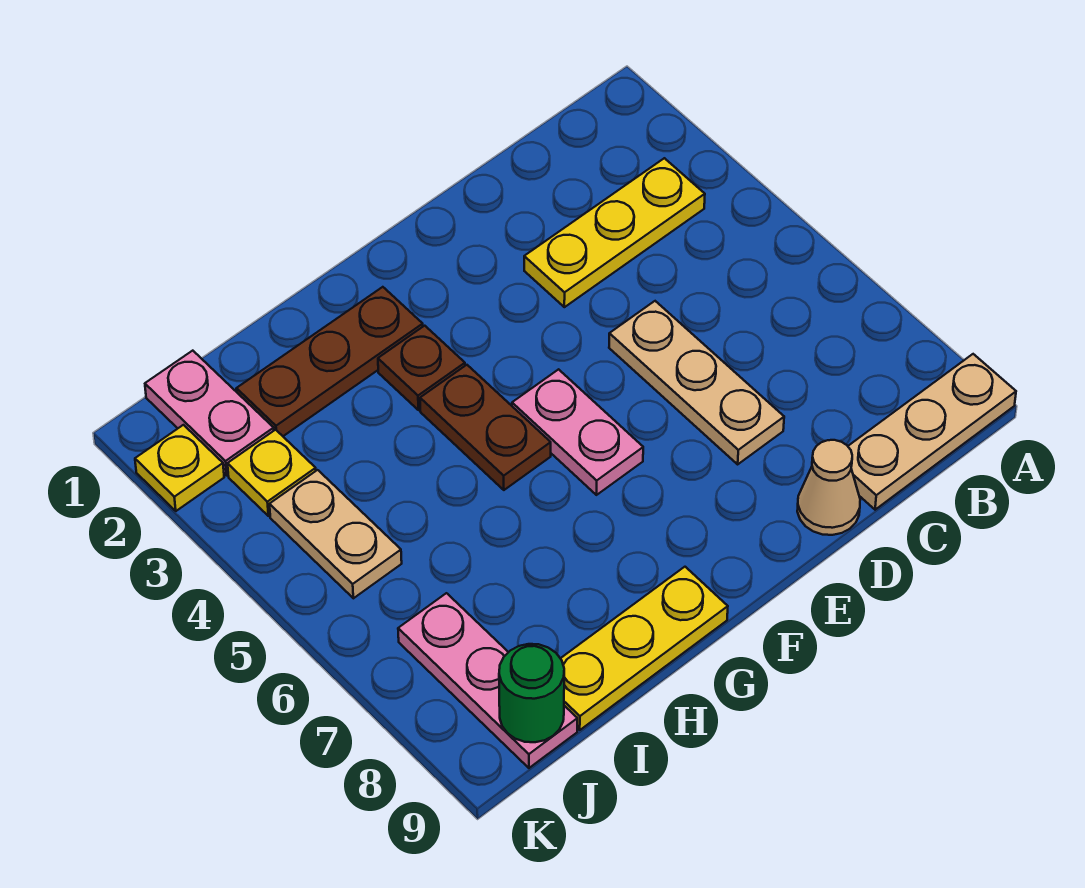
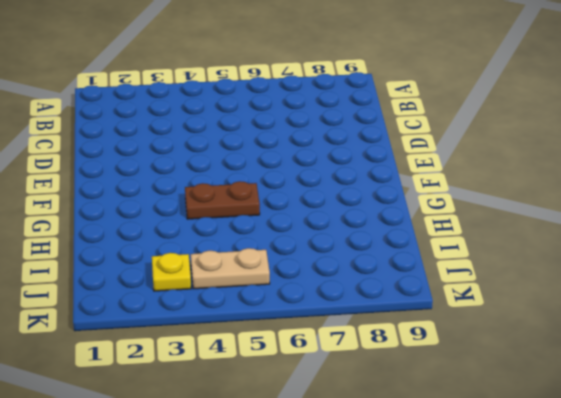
none -> tan plate A9:C9 level 1
none -> yellow plate B3:D3 level 1
none -> tan plate D5:D7 level 1

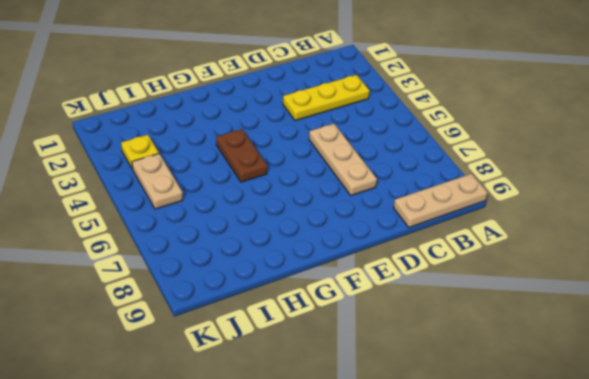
none -> tan cone D9 level 1
none -> pink plate F5:F6 level 1
none -> brown plate G2:I2 level 1

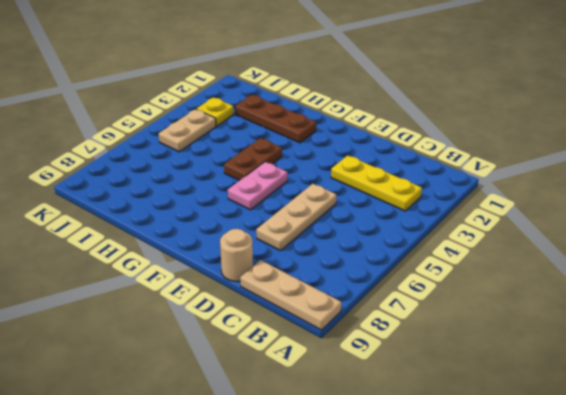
tan round brick D9 level 1 -> tan cone D9 level 1
none -> brown plate G3 level 1
none -> yellow plate G9:I9 level 1
none -> pink plate J1:J2 level 1

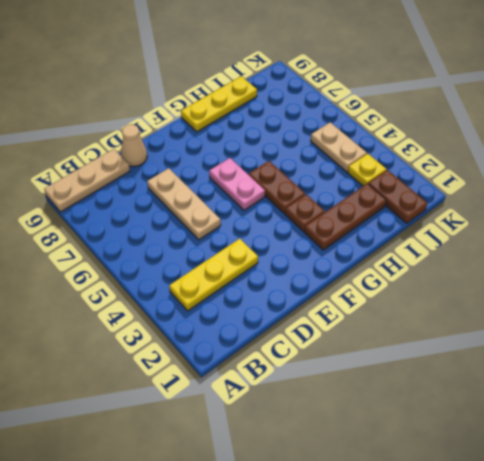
brown plate J1:J2 level 1 -> pink plate J1:J2 level 1
none -> pink plate J7:J9 level 1
none -> yellow plate K2 level 1
none -> green round brick J9 level 2

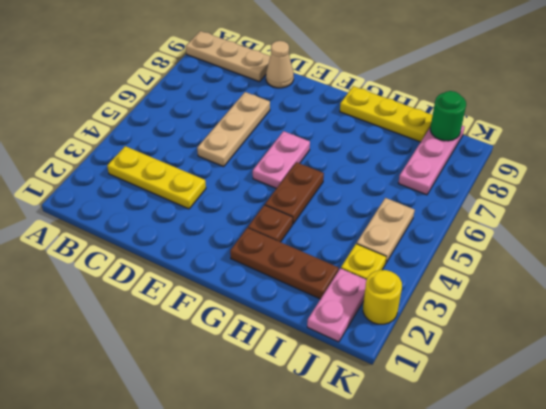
yellow round brick K2 level 1 -> yellow plate K2 level 1

